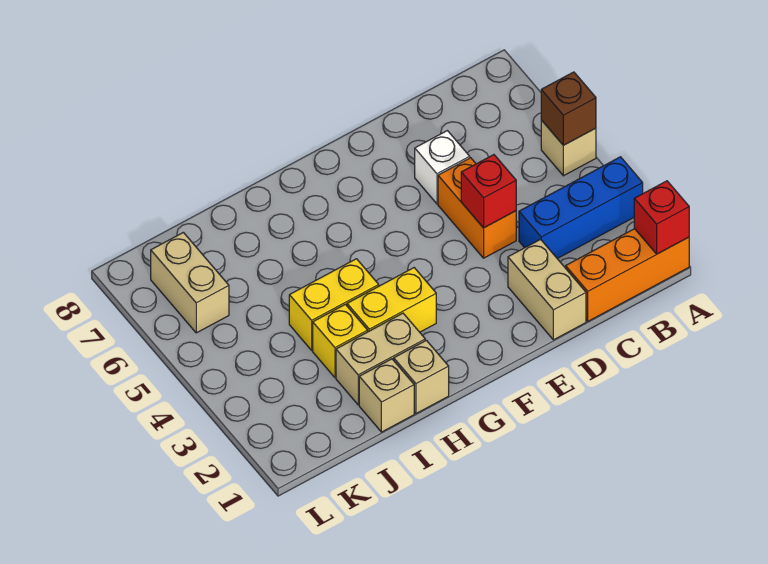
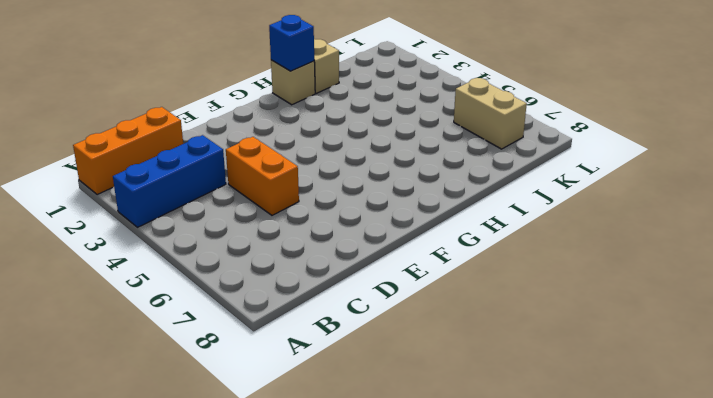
blue brick H1 level 2 -> none
none -> tan brick A5 level 1
none -> tan brick D1:D2 level 1
none -> white brick D6 level 1

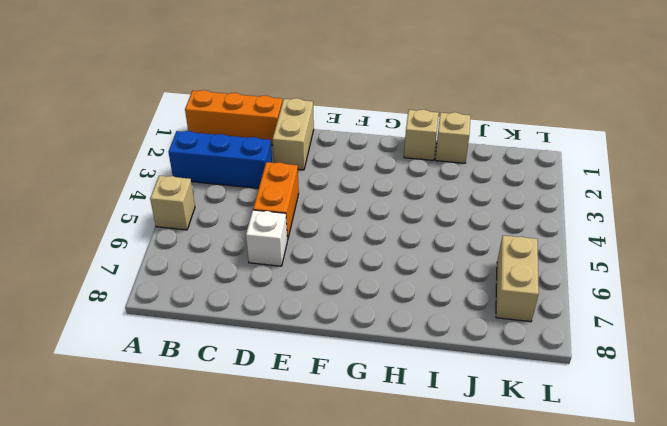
none -> yellow brick G3:H3 level 1
none -> tan brick H2:I2 level 1
none -> yellow brick H4:I4 level 1

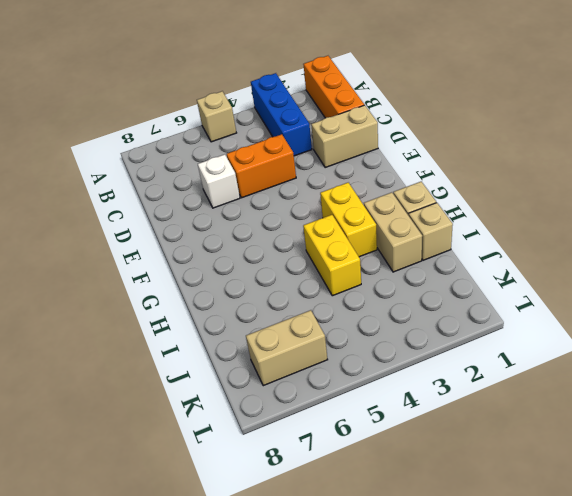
none -> yellow brick I3 level 1
none -> red brick A1 level 2
none -> brown brick A5 level 2

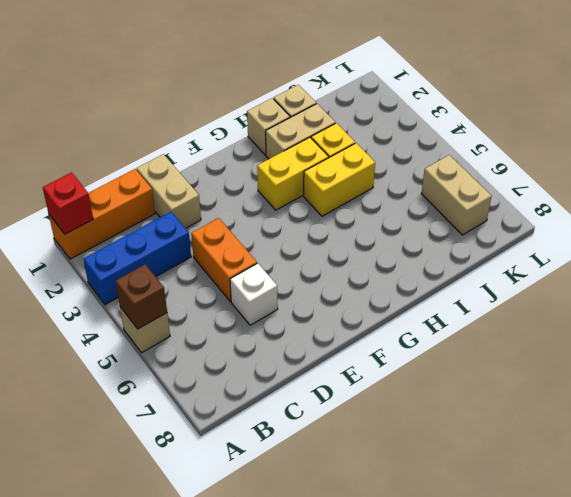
none -> red brick D4 level 2

